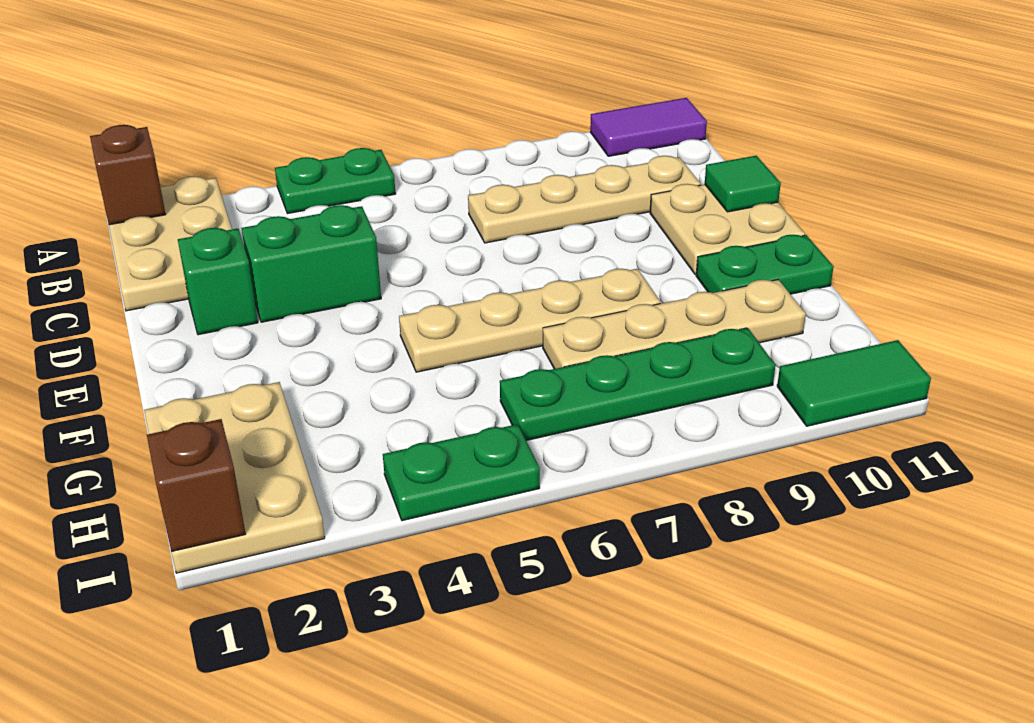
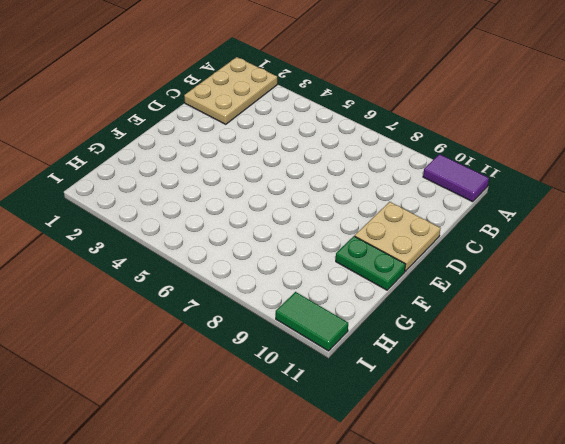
none -> green plate A4:A5 level 1
none -> tan plate C7:C10 level 1
none -> green brick D2 level 1

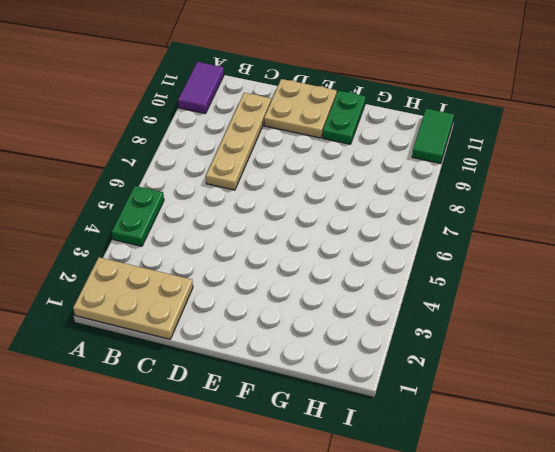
none -> green brick D2 level 1
none -> green brick D3:D4 level 1
none -> tan plate F5:F8 level 1

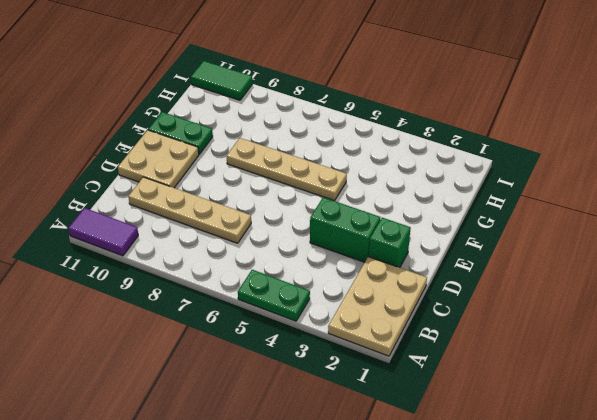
none -> tan plate G1:I2 level 1
none -> tan plate G7:G10 level 1
none -> green plate H6:H9 level 1

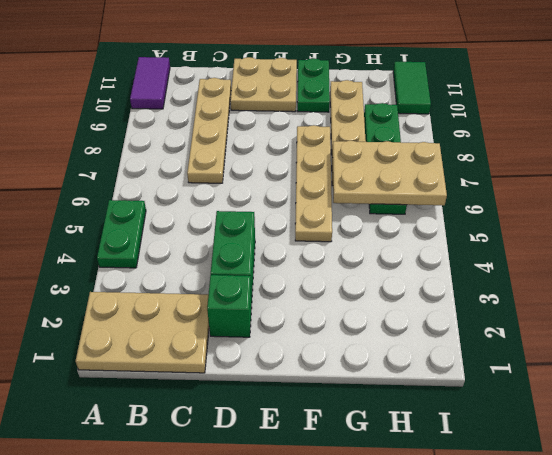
tan plate G6:I7 level 2 -> tan plate G1:I2 level 1
none -> green plate I4:I5 level 1
none -> brown brick A1 level 2
none -> green tile D11 level 2

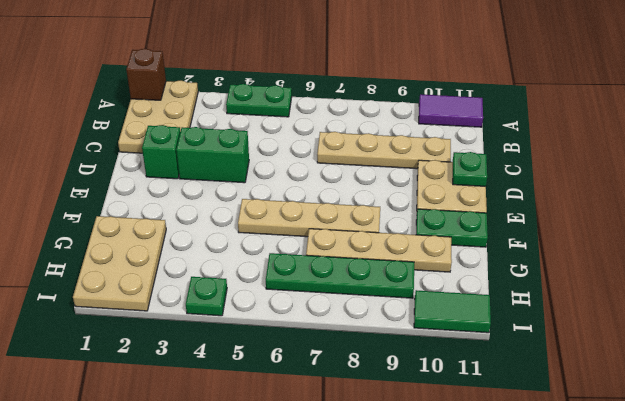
green plate D11 level 2 -> green tile D11 level 2
green plate I4 level 1 -> green plate I4:I5 level 1
none -> brown brick I1 level 2

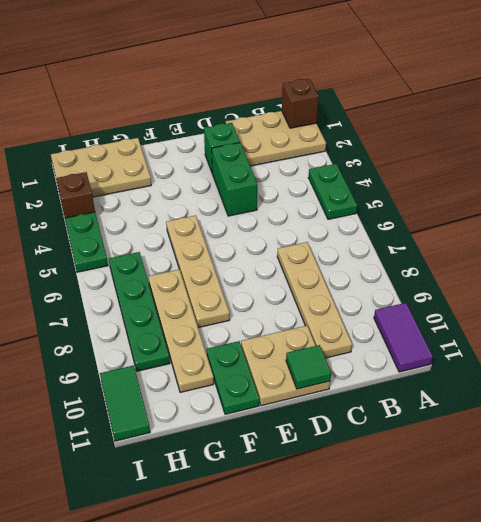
brown brick I3 level 1 -> brown brick I1 level 2

